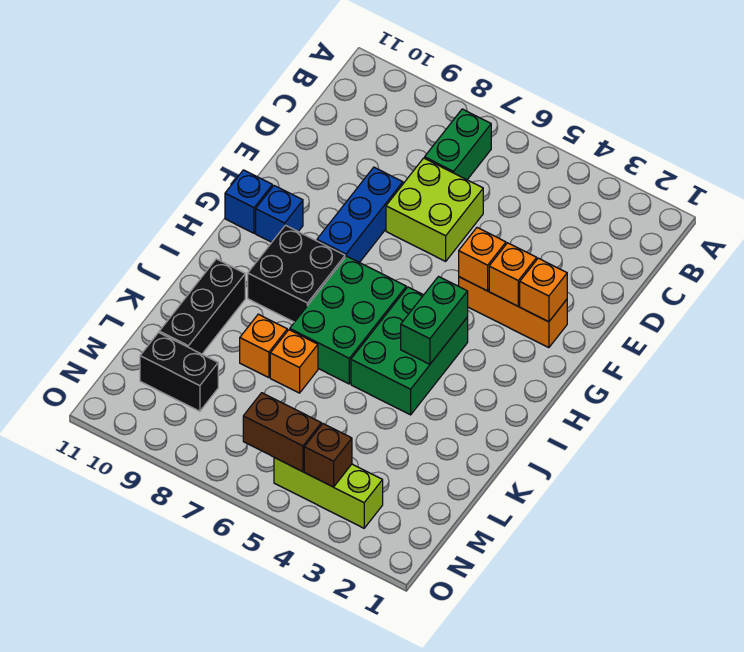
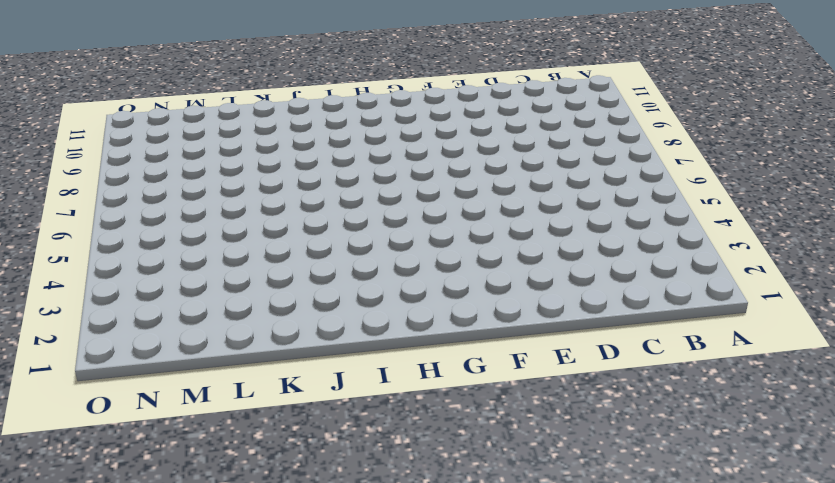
none -> green brick B7:C7 level 1
none -> lime brick D6:E7 level 1
none -> blue brick E8:G8 level 1

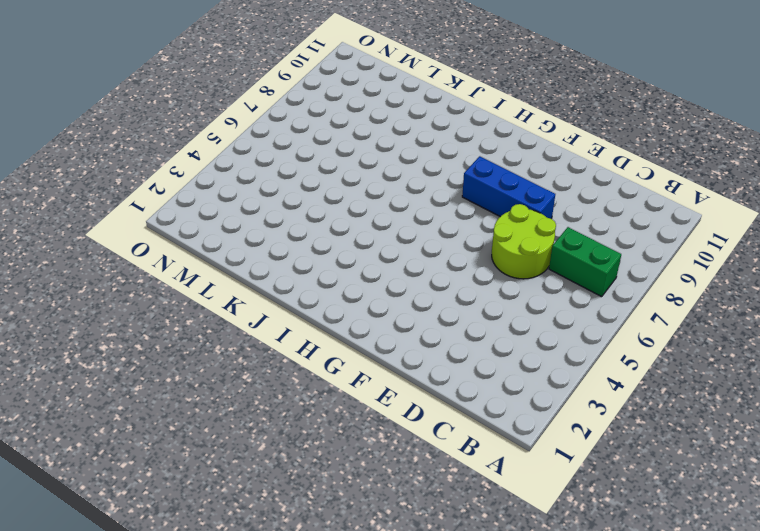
lime round brick D6:E7 level 1 -> lime brick D6:E7 level 1
none -> orange brick F2:F4 level 1
none -> blue brick G10 level 1
none -> blue brick G11 level 1

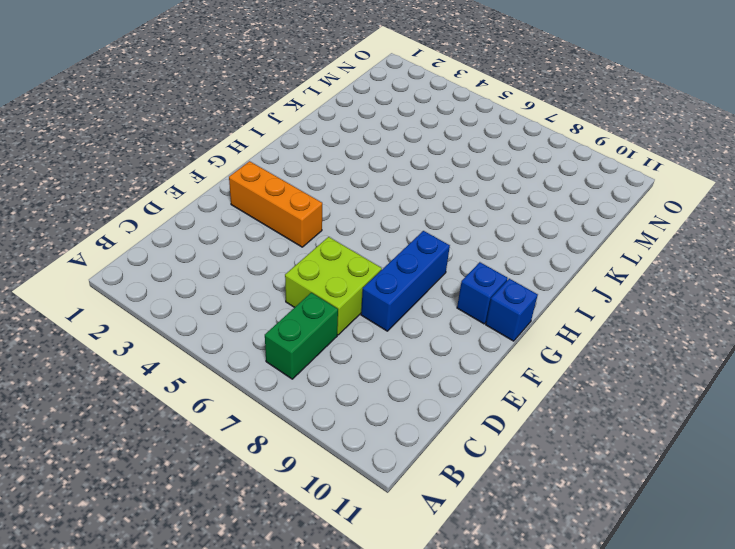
none -> green brick H4:J5 level 1
none -> green brick H6:J7 level 1
none -> black brick H8:I9 level 1

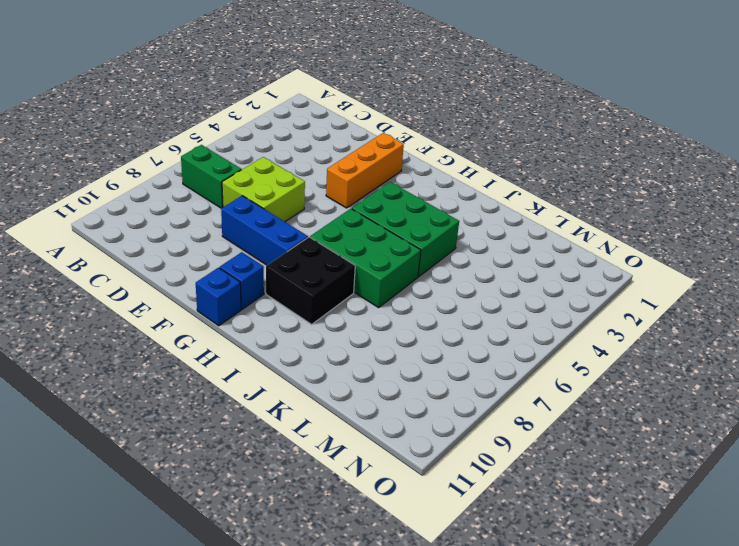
none -> black brick J10:L10 level 1
none -> orange brick K7 level 1
none -> orange brick K8 level 1

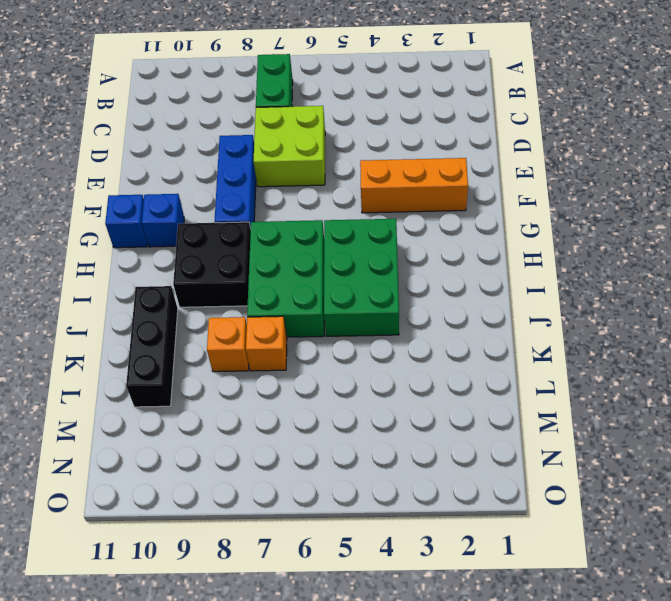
none -> black brick M9:M10 level 1
none -> lime brick N3:N5 level 1
none -> orange brick F2 level 2

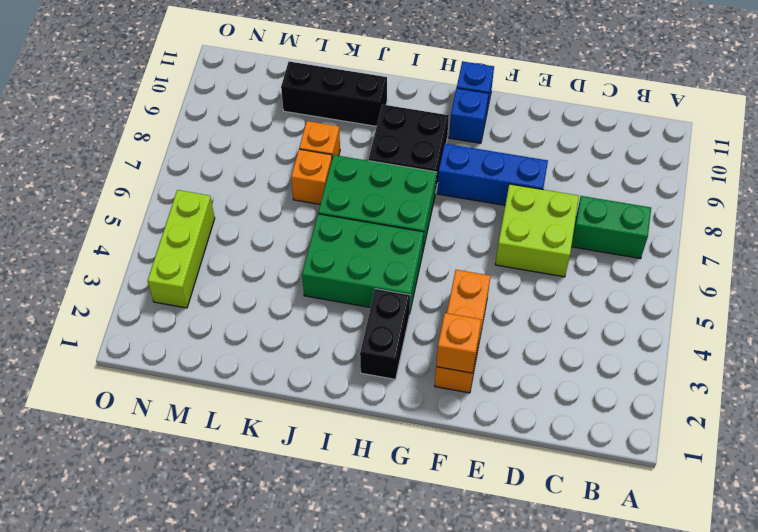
black brick H2:H3 level 1 -> black brick M9:M10 level 1
none -> orange brick F3 level 2
none -> orange brick F4 level 2
none -> green brick H4:I4 level 2

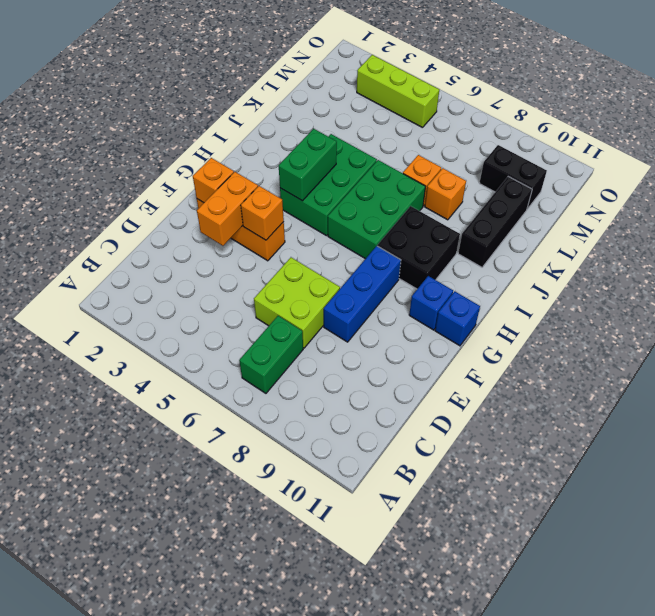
orange brick E3:F3 level 2 -> orange brick F3 level 2
none -> brown brick N4 level 2
none -> brown brick N5:N6 level 2

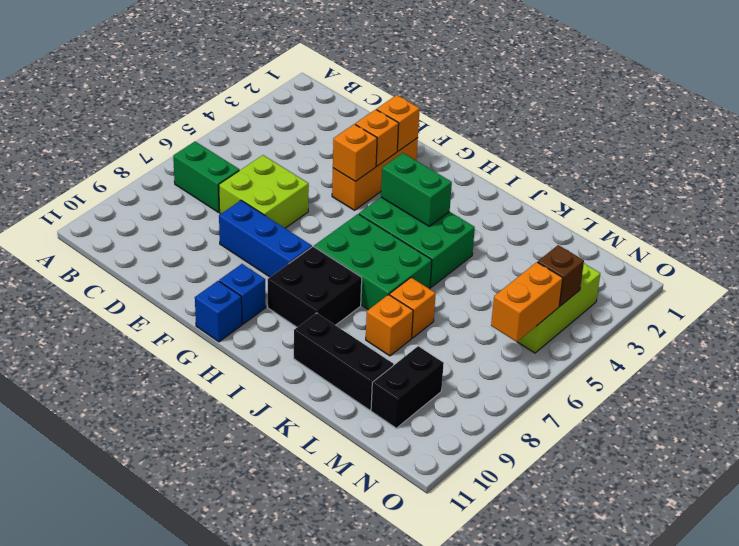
orange brick N5:N6 level 2 -> brown brick N5:N6 level 2

